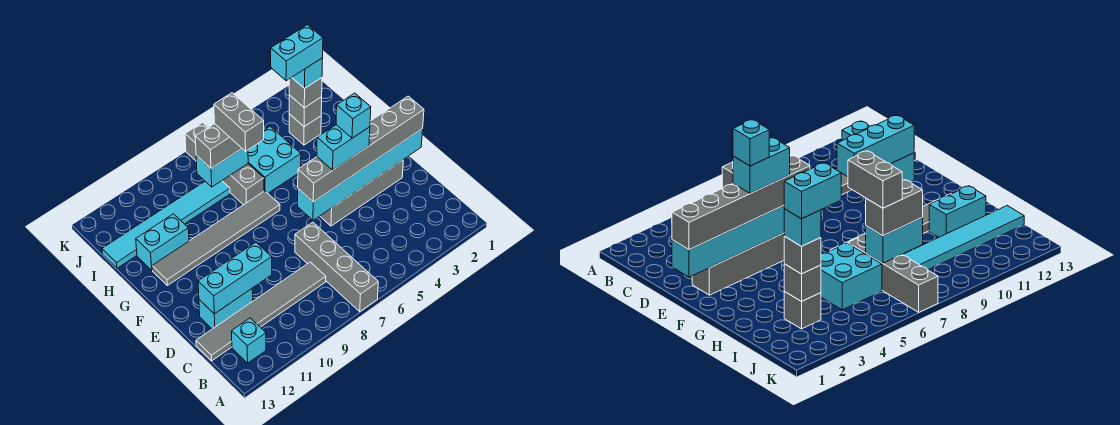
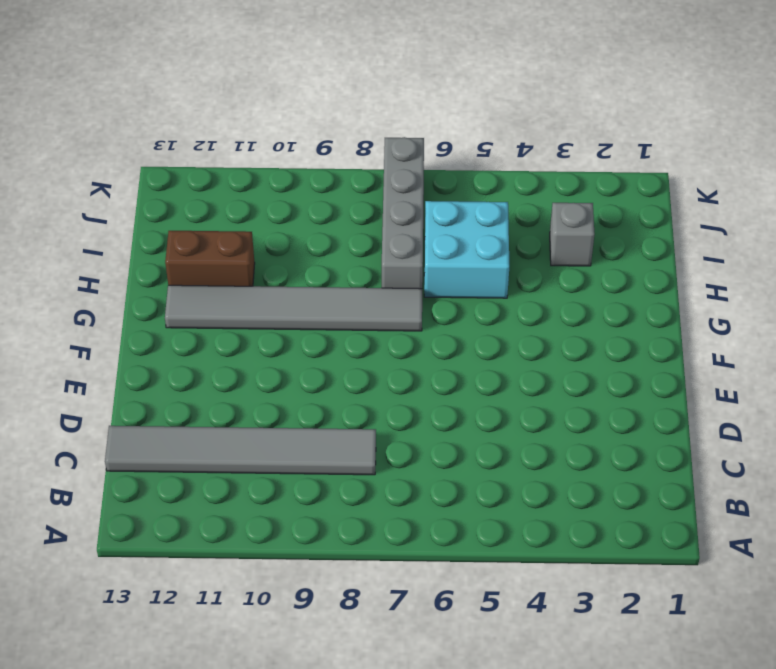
brown brick H11:H12 level 1 -> cyan brick H11:H12 level 1
none -> grey brick A7:D7 level 1
none -> cyan brick B12 level 1
none -> cyan brick D11:D12 level 1

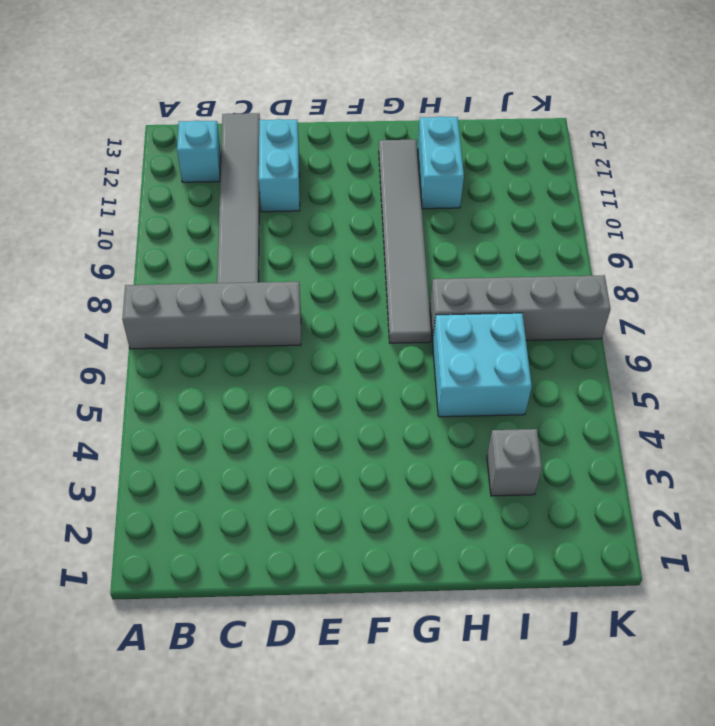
none -> grey brick E2:E5 level 1
none -> cyan tile I8:I13 level 1
none -> cyan brick D10:D12 level 2

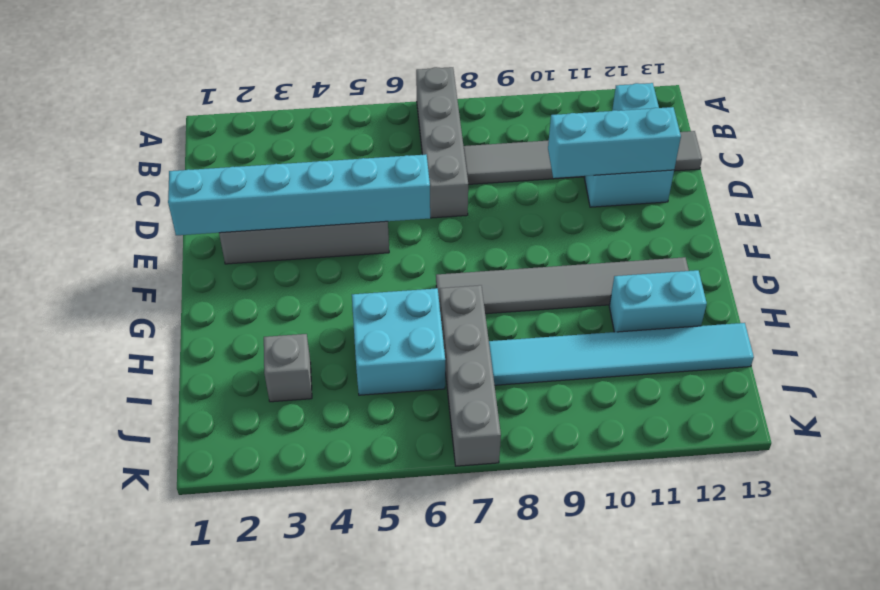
none -> grey brick I3 level 2
none -> cyan brick I7:I8 level 2
none -> grey brick E1:E6 level 3

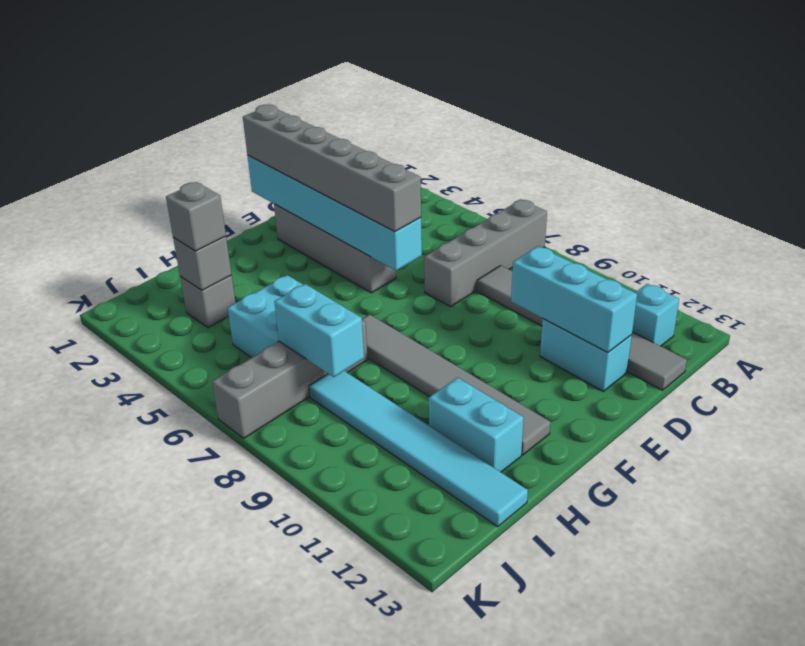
none -> grey brick I7:I8 level 3
none -> cyan brick E4:E5 level 4
none -> grey brick H7:I7 level 4

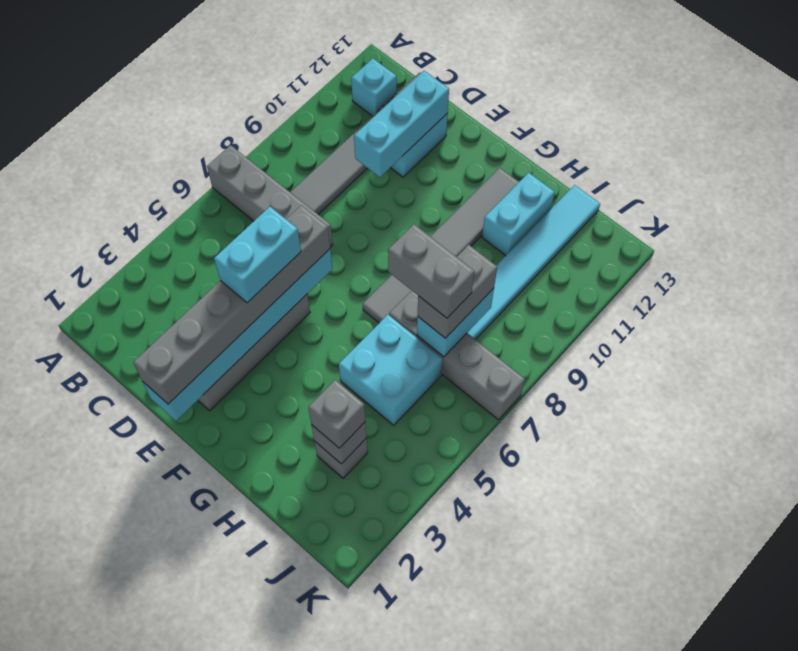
none -> cyan brick I3 level 4
none -> cyan brick E4 level 5
none -> cyan brick I3:I4 level 5

